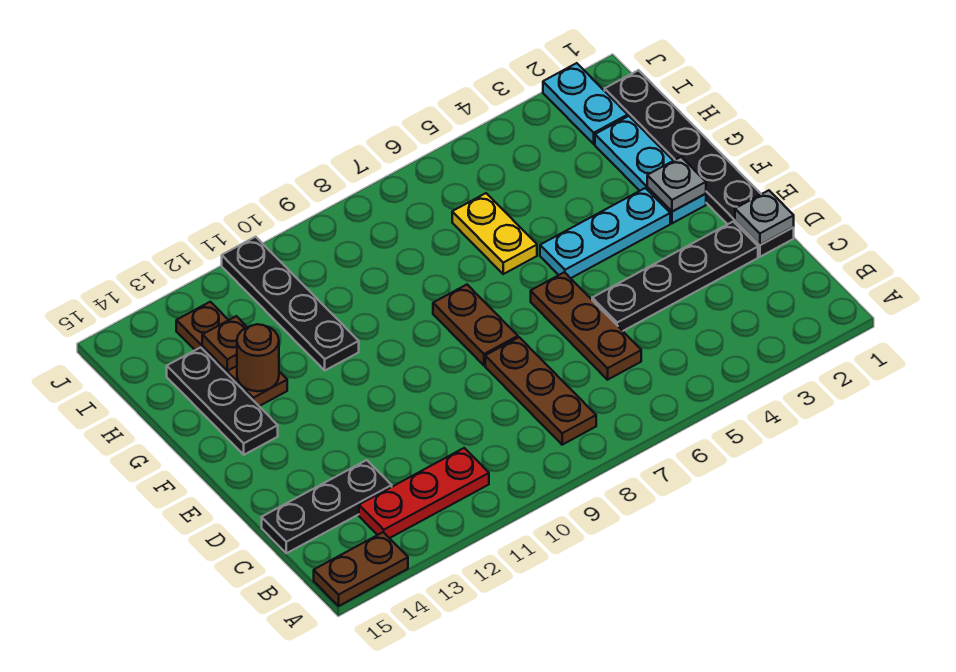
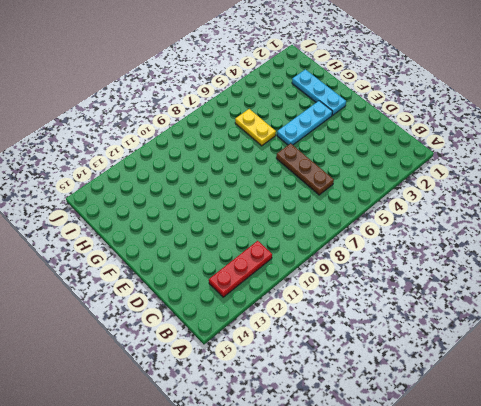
none -> brown plate A14:A15 level 1
none -> brown plate B8:D8 level 1
none -> black plate C13:C15 level 1

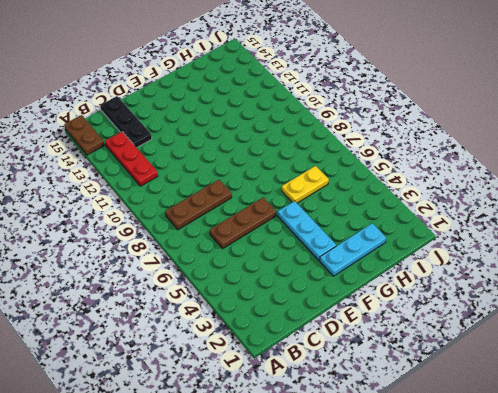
none -> black plate D1:I1 level 1
none -> black plate D2:D5 level 1
none -> brown plate E8:F8 level 1

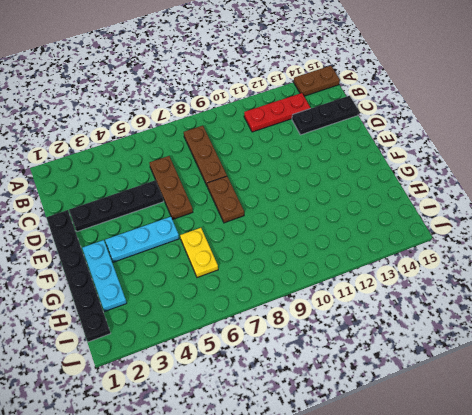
none -> black plate F14:H14 level 1
none -> black plate G11:J11 level 1
none -> brown plate G13:I13 level 1

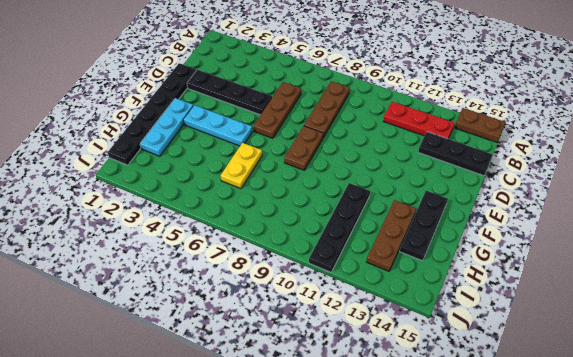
none -> cyan plate I2:J2 level 1
none -> grey plate D1 level 2
none -> grey plate F2 level 2

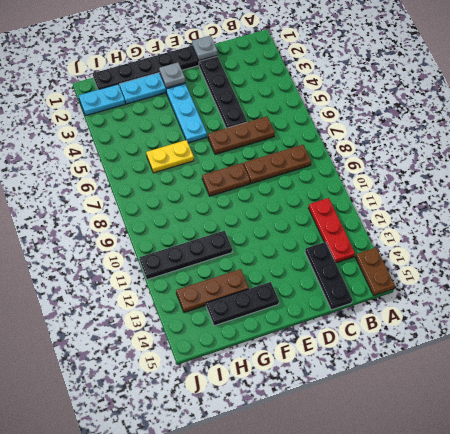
none -> brown round brick G13 level 2
none -> brown plate H13 level 2

